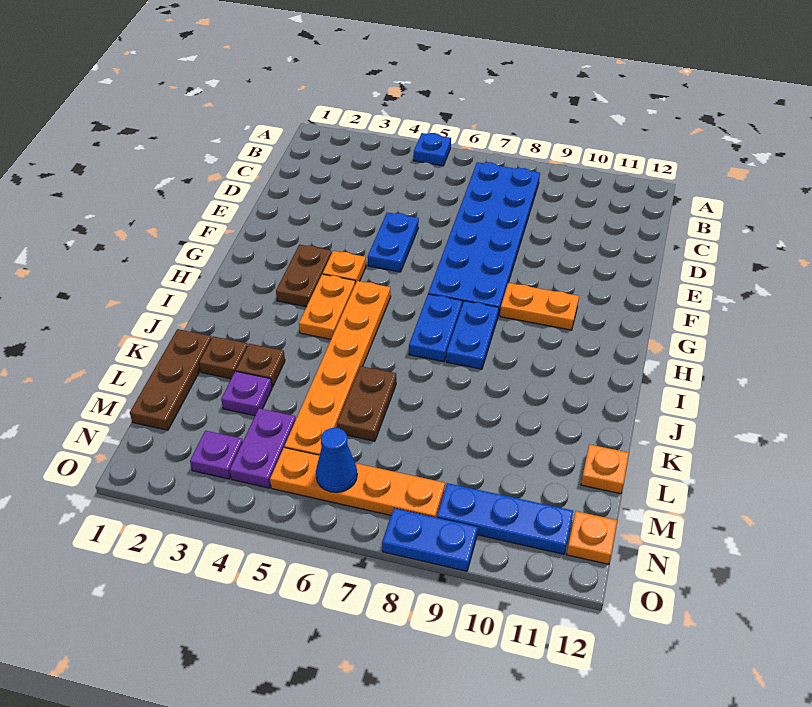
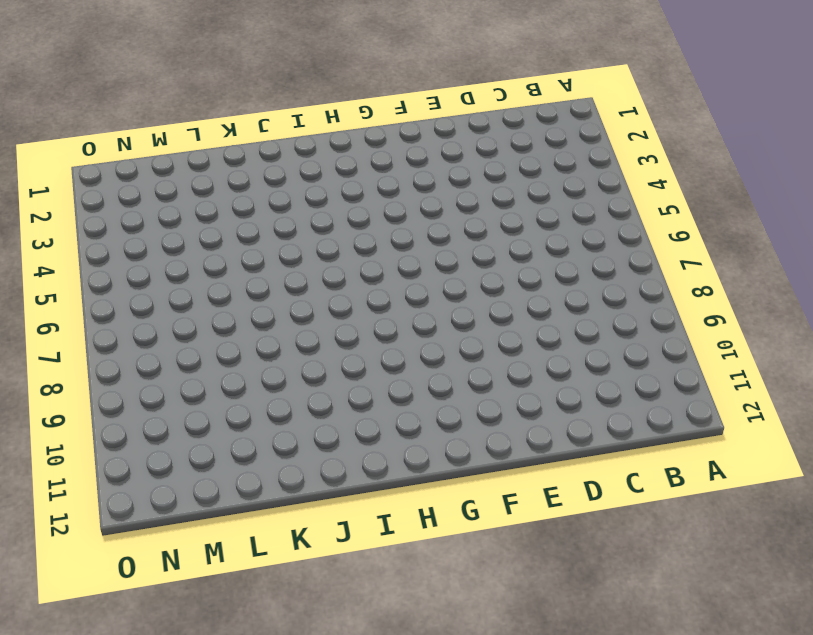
none -> blue plate A5 level 1
none -> blue plate B7:G8 level 1
none -> blue plate E5:F5 level 1

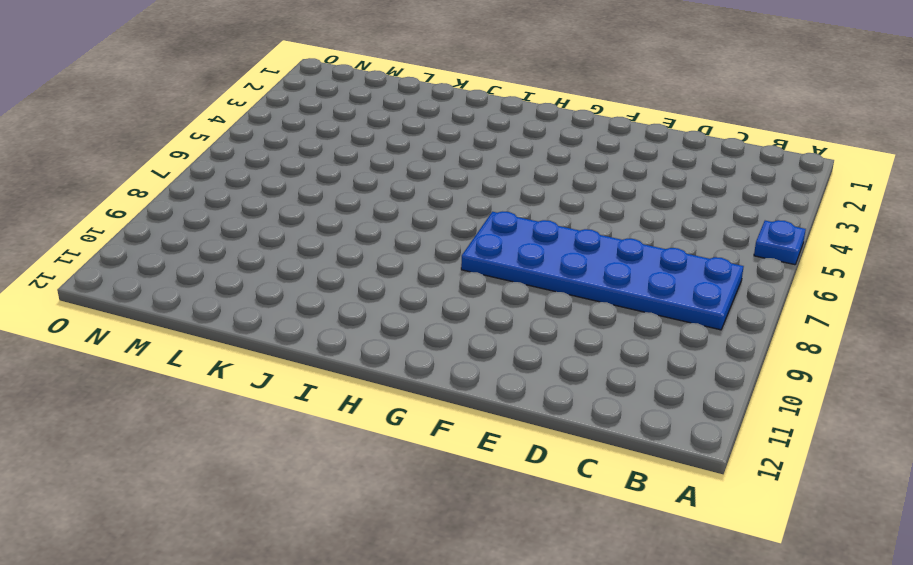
none -> blue plate E5:F5 level 1
none -> brown plate G3:H3 level 1
none -> orange plate G4 level 1

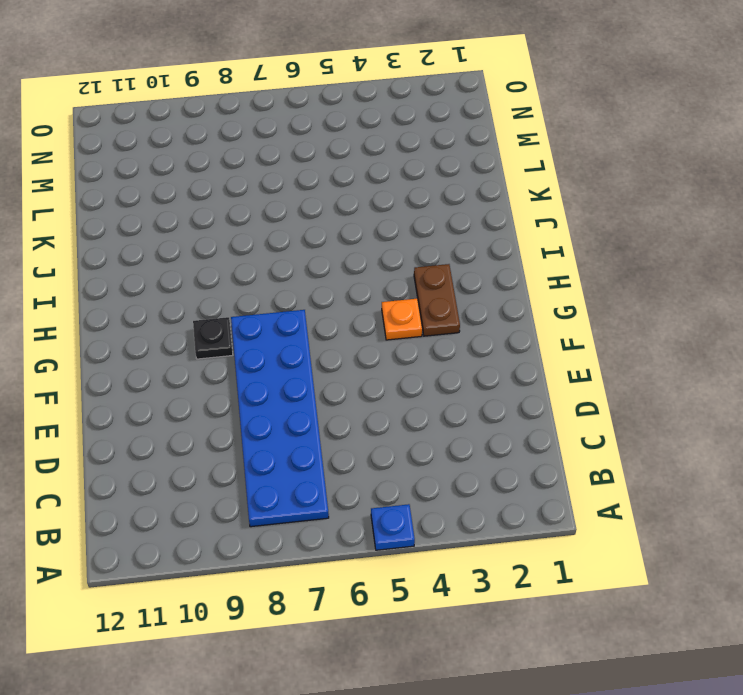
black plate G9 level 1 -> orange plate G9:G10 level 1
none -> blue plate E5:F5 level 1
none -> orange plate H4:I4 level 1
none -> orange plate H5:M5 level 1

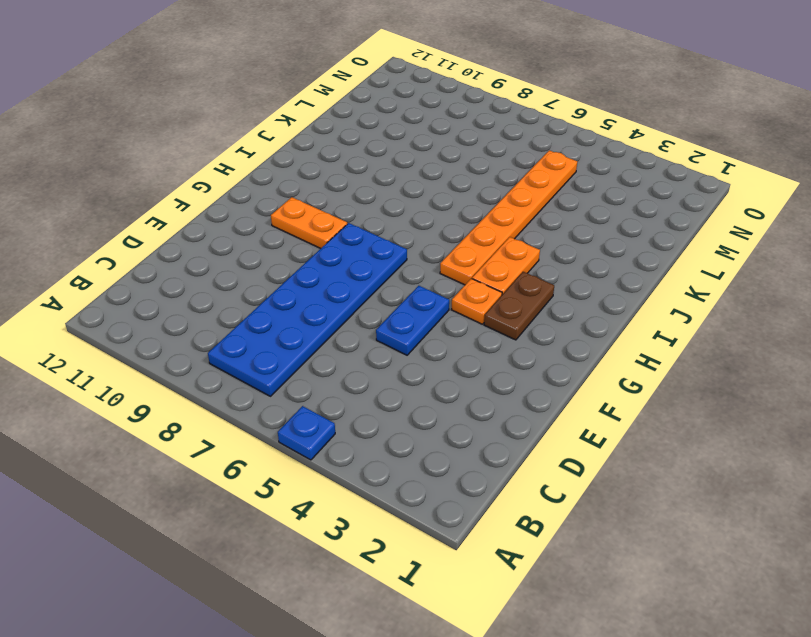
none -> blue plate H7:I7 level 1
none -> blue plate H8:I8 level 1
none -> brown plate K1:M1 level 1

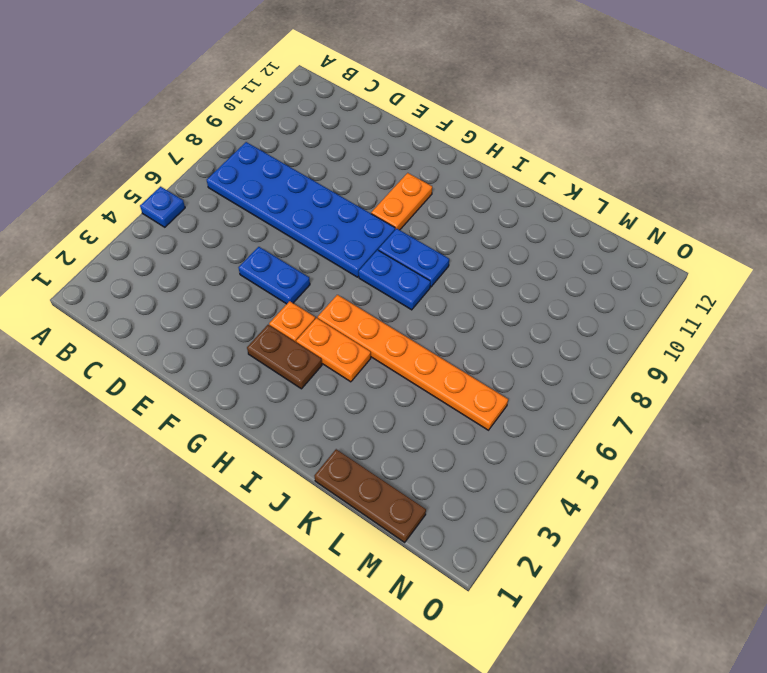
none -> brown plate K2 level 1
none -> brown plate K3 level 1
none -> brown plate K6:L6 level 1

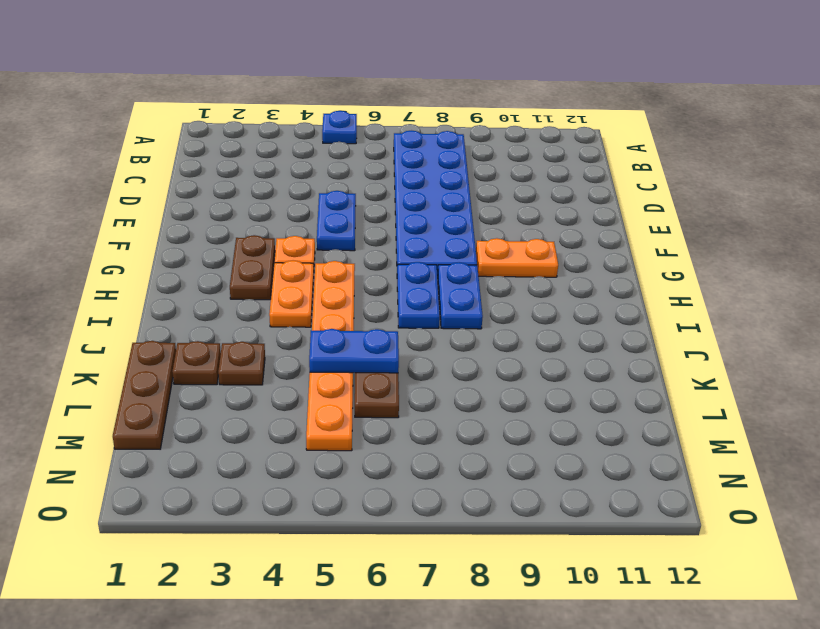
blue plate K5:K6 level 2 -> blue plate O8:O9 level 1
none -> purple plate L3 level 1
none -> orange plate L12 level 1
none -> purple plate M4:N4 level 1

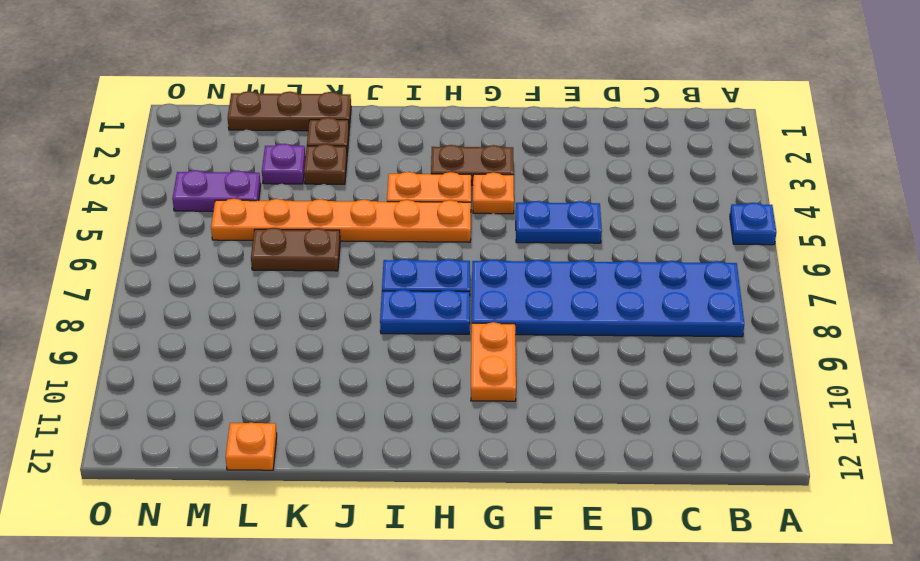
none -> purple plate N3 level 1
none -> orange plate N5:N8 level 1
none -> blue plate N9:N11 level 1

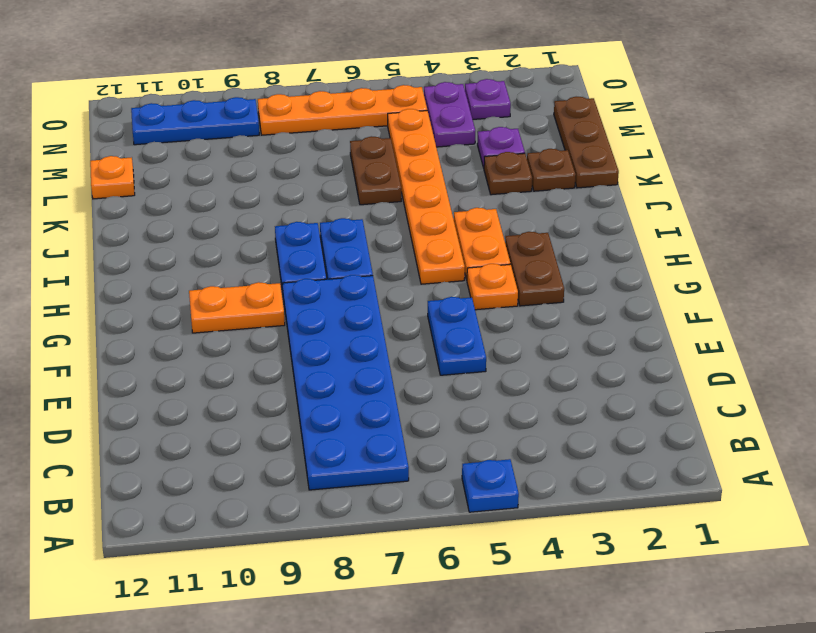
none -> orange plate N12 level 1
none -> blue plate O8:O9 level 1
none -> blue cone N6 level 2

